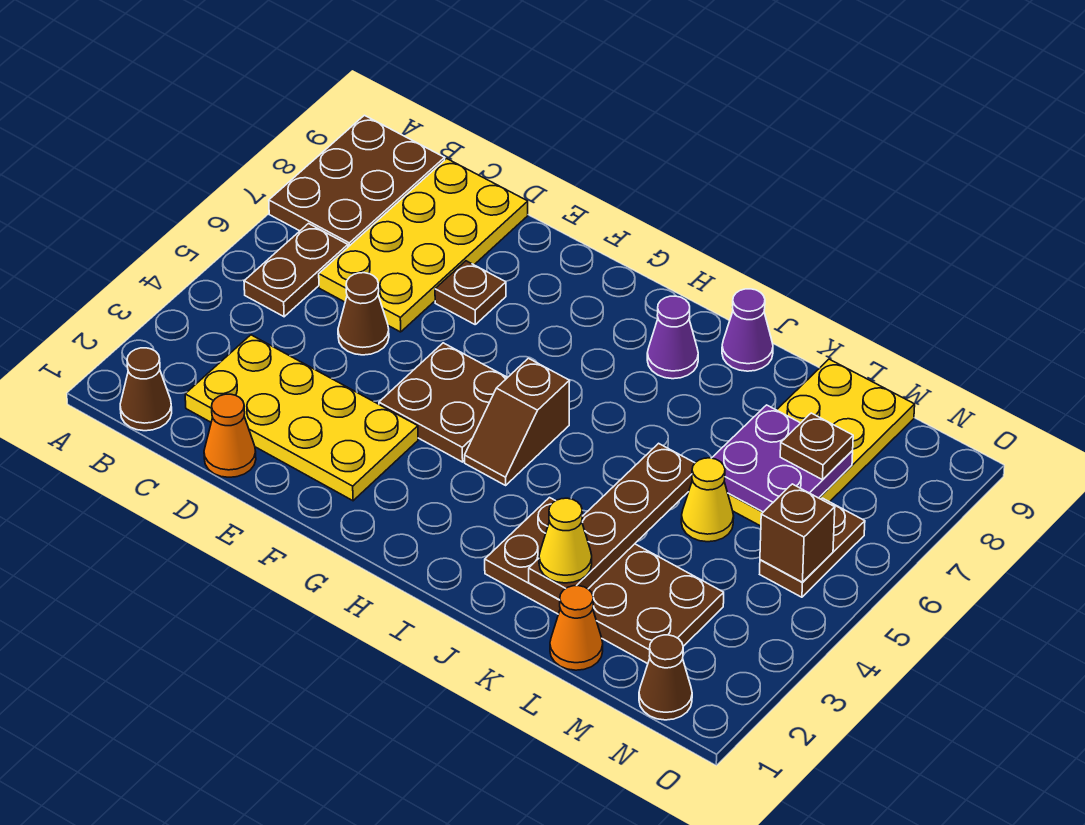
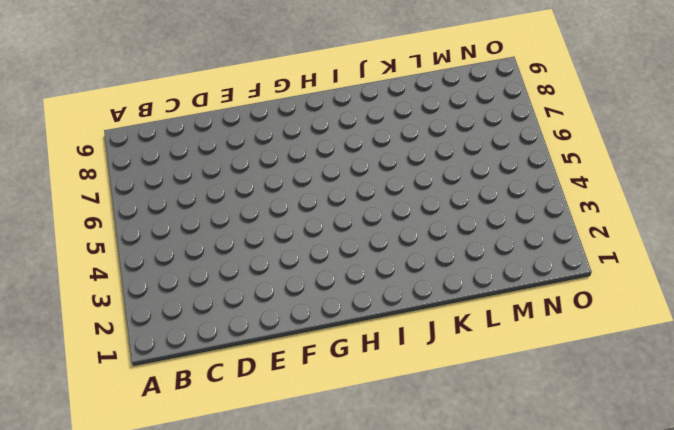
none -> brown plate A7:B9 level 1
none -> brown cone B1 level 1
none -> brown plate B5:B6 level 1

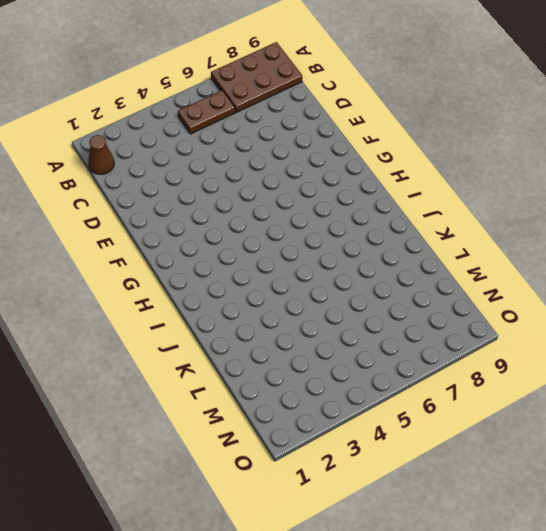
none -> yellow plate C2:F3 level 1
none -> yellow plate C6:D9 level 1
none -> orange cone D1 level 1

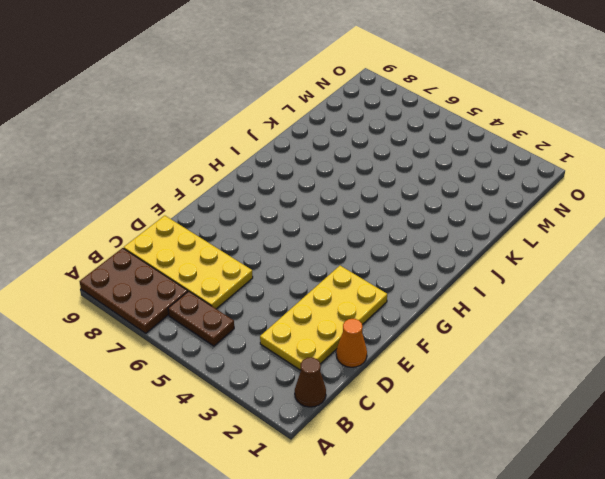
none -> brown cone D5 level 1
none -> brown plate E7 level 1
none -> brown plate F4:G5 level 1

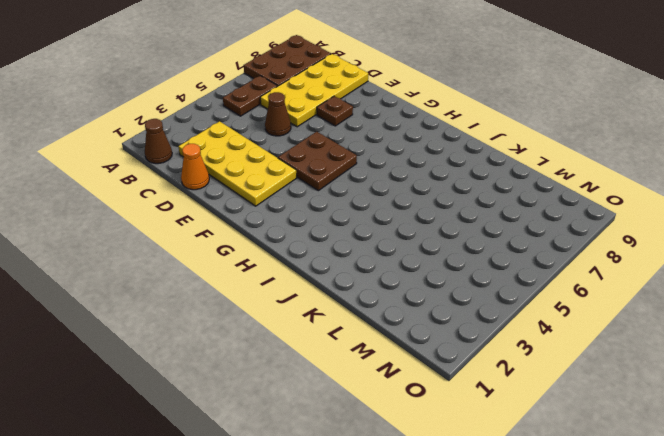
none -> brown slope H4:H5 level 1 top 5
none -> purple cone I8 level 1
none -> brown plate J2:M3 level 1

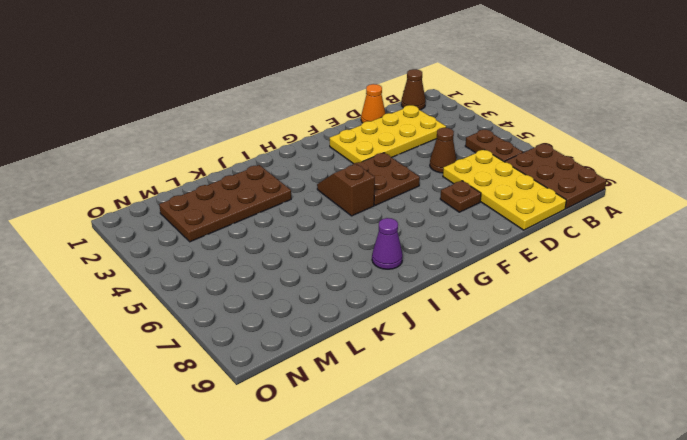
none -> purple cone J9 level 1
none -> orange cone L1 level 1
none -> yellow cone L5 level 1

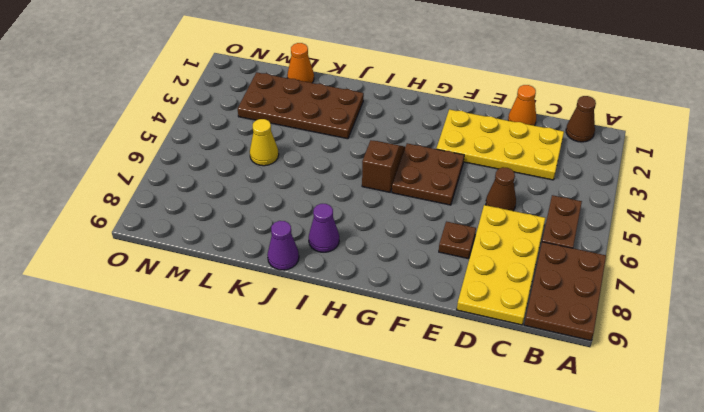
none -> yellow plate L6:M9 level 1
none -> brown cone N1 level 1
none -> brown plate N5:N6 level 1

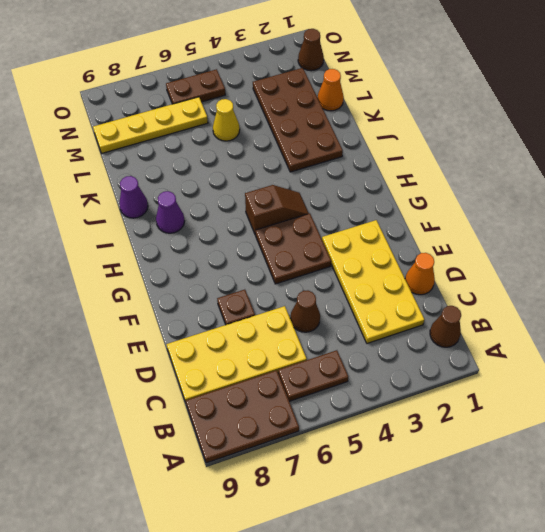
yellow plate M6:M9 level 1 -> yellow plate L6:M9 level 1
none -> brown plate K2:K5 level 2
none -> purple plate L6:M7 level 2
none -> brown brick N5 level 2

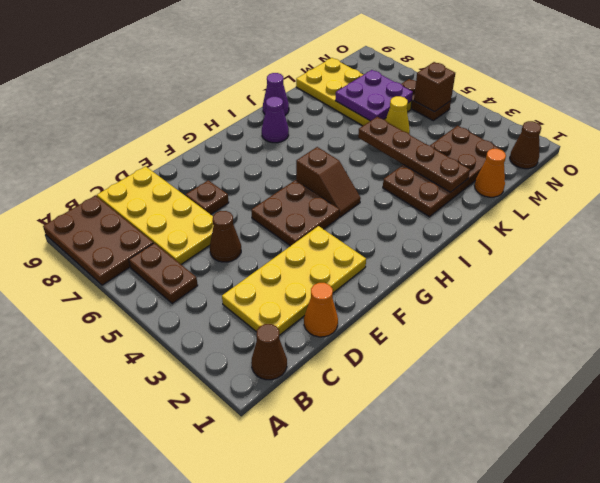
none -> yellow cone K2 level 3
none -> brown plate M7 level 3

